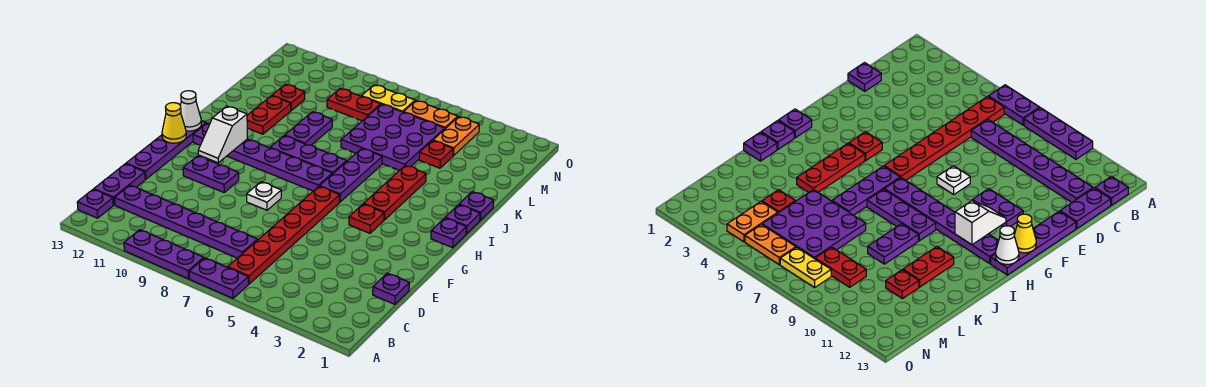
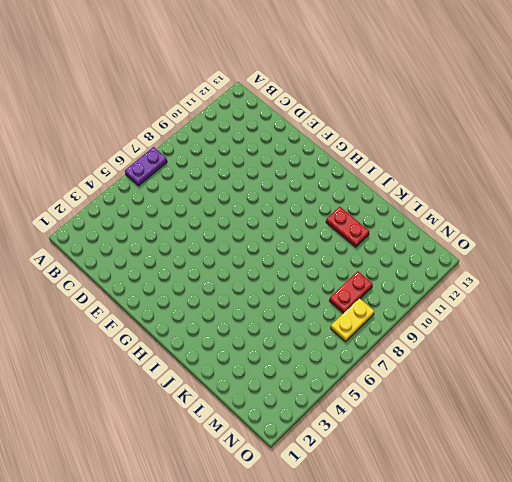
none -> purple plate A8:A10 level 1
none -> red plate B6:G6 level 1
none -> purple plate B13 level 1
none -> purple plate C7:C12 level 1

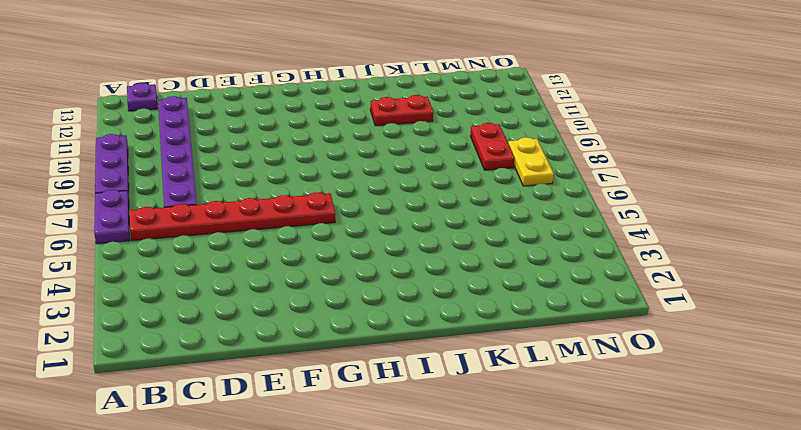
none -> purple plate C13:D13 level 1
none -> purple plate D1 level 1
none -> purple plate E13:H13 level 1
none -> white plate F8 level 1

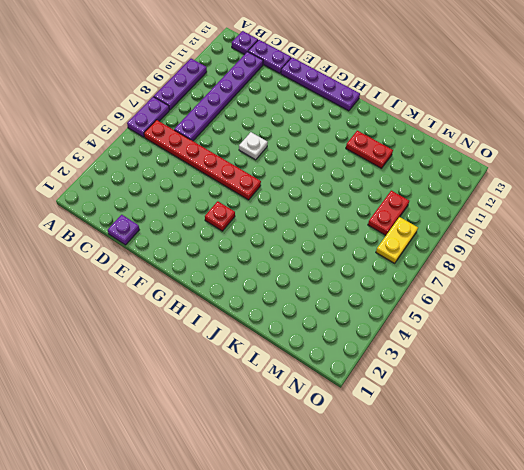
none -> purple plate F10:F11 level 1
none -> purple plate H1 level 1
none -> red plate H4:J4 level 1
none -> purple plate H6:J6 level 1

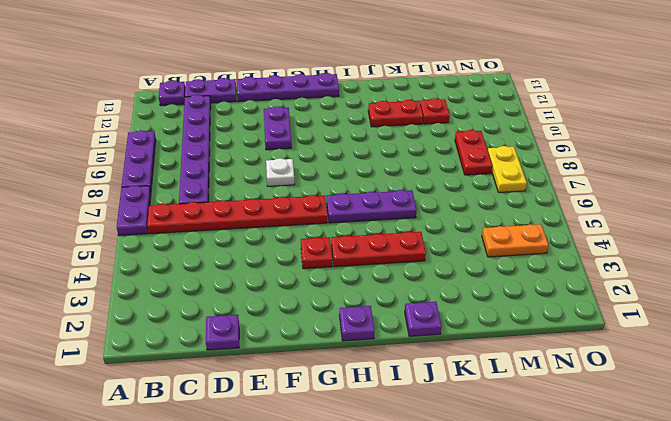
none -> purple plate H7:H12 level 1
none -> purple plate I1 level 1
none -> purple plate I7:I9 level 1
none -> purple plate J9:K9 level 1

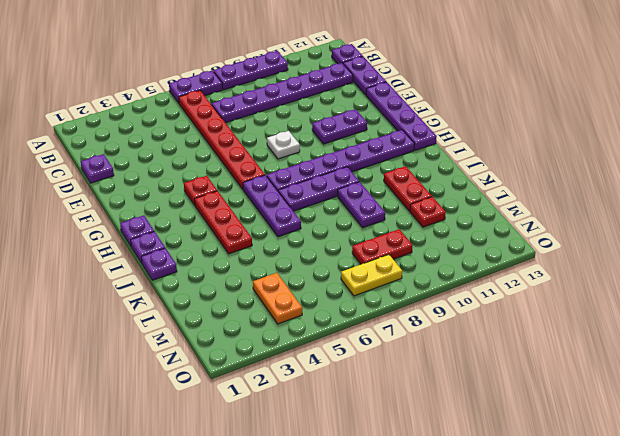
none -> purple plate K5:M7 level 1
none -> red plate L4 level 1
none -> orange plate N5:N6 level 1
none -> white slope G11:H11 level 2 top H

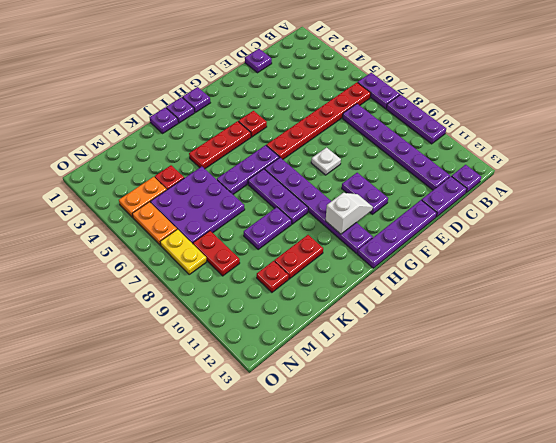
none -> yellow cone G13 level 2
none -> white cone H13 level 2

